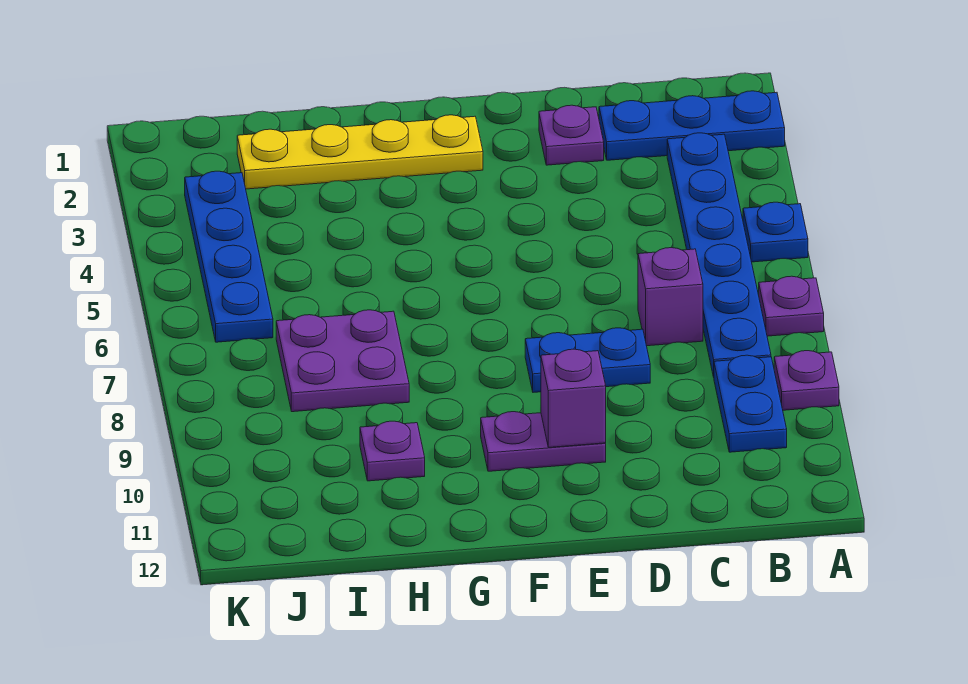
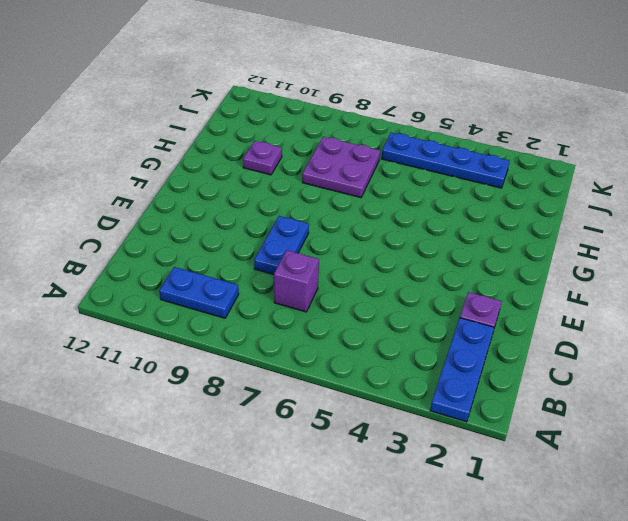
none -> blue plate A5 level 1
none -> purple plate A7 level 1
none -> purple plate A9 level 1

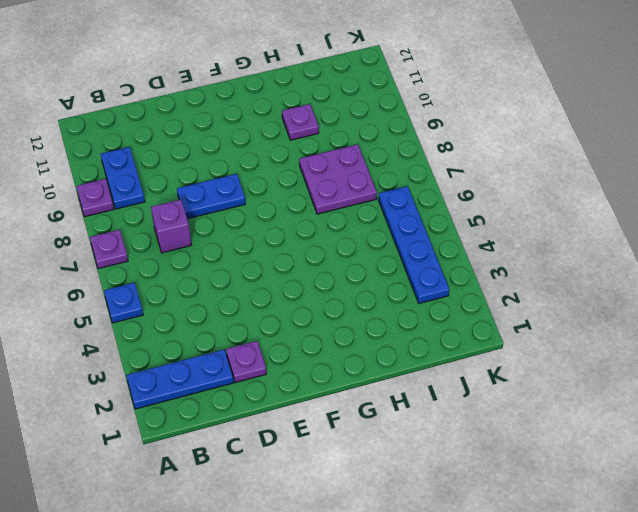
none -> blue plate B3:B8 level 1
none -> purple plate E10:F10 level 1
none -> yellow plate F2:I2 level 1

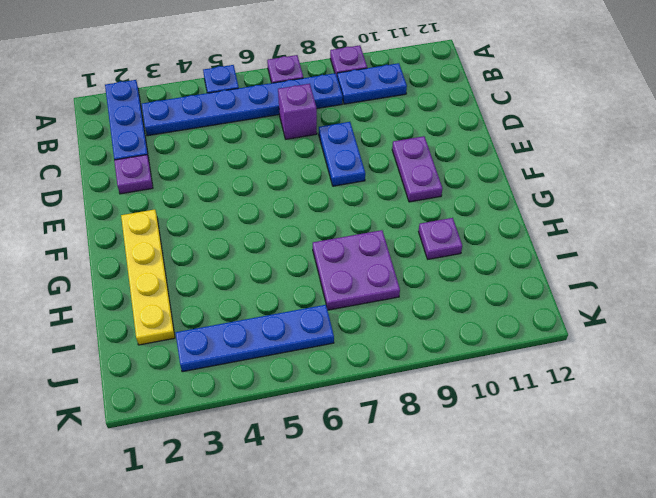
none -> purple brick E10 level 2

